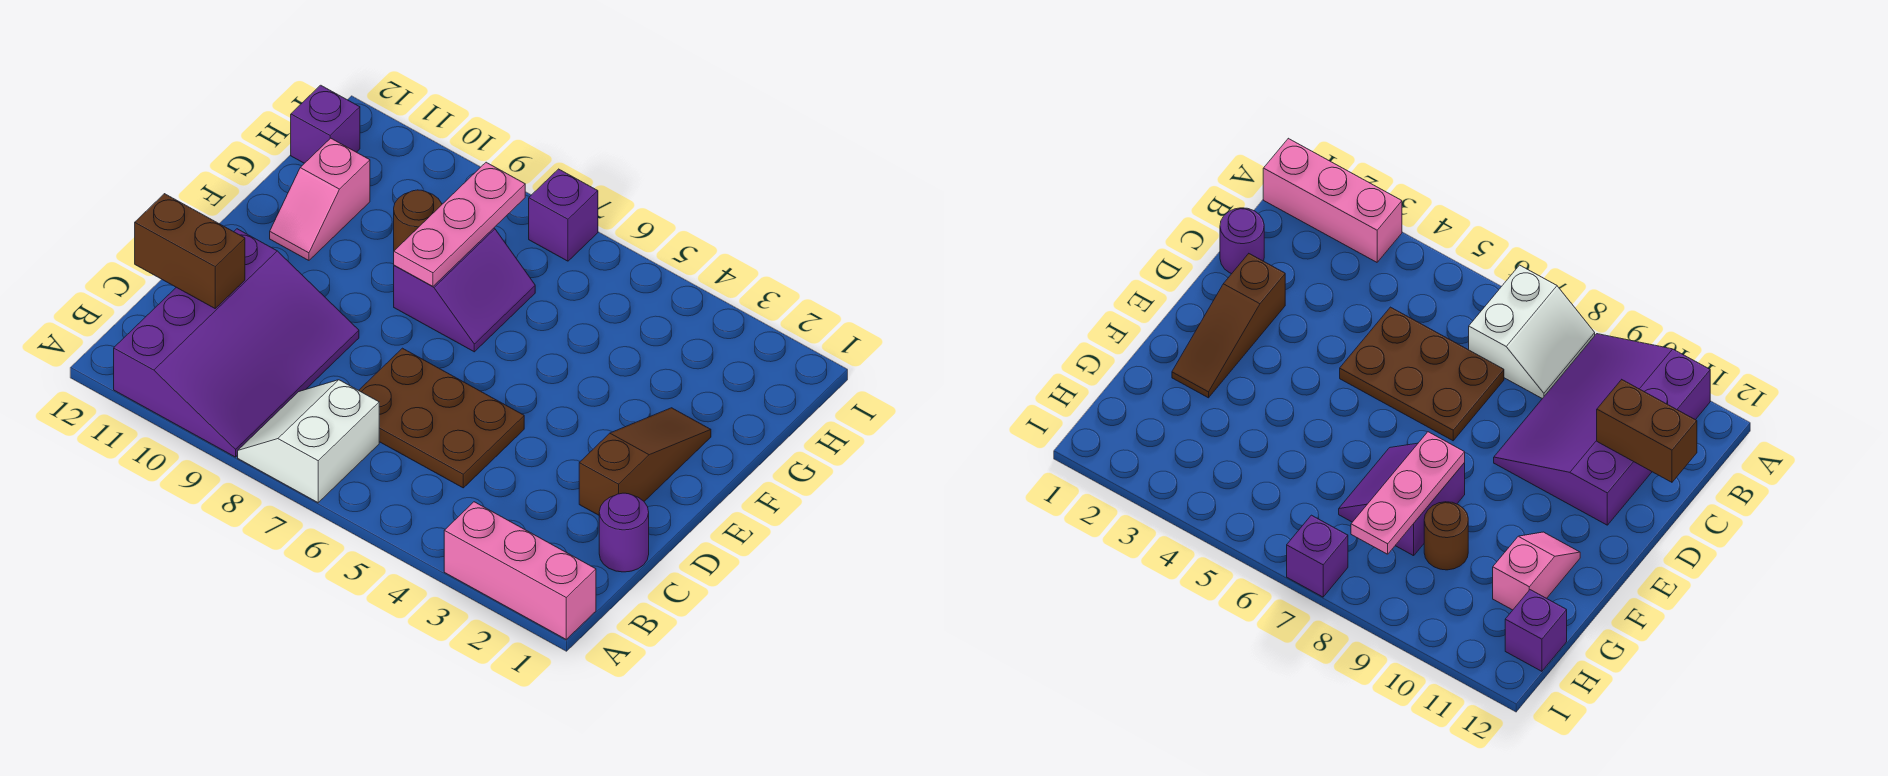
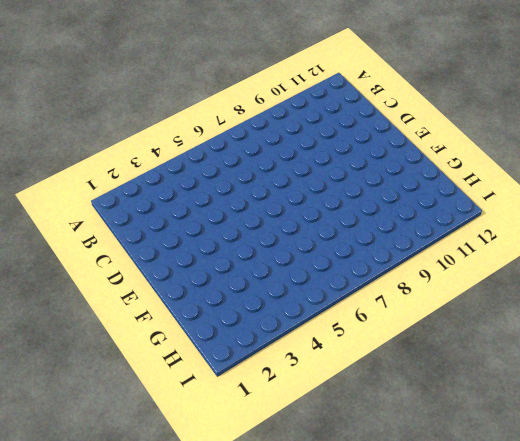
none -> pink brick A1:A3 level 1
none -> white slope A7:B8 level 1 top 7
none -> purple slope A9:D11 level 1 top 11

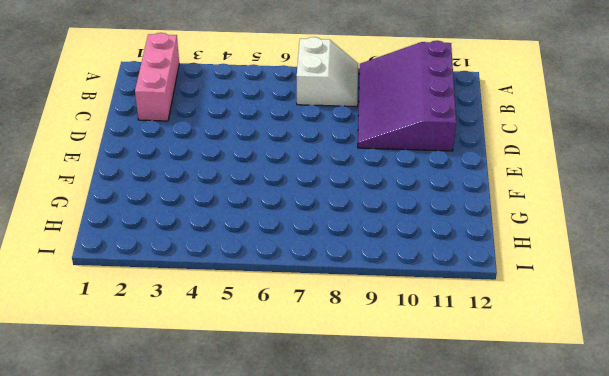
pink brick A2:C2 level 1 -> pink brick A1:A3 level 1
none -> purple round brick C1 level 1
none -> brown plate C5:D7 level 1
none -> brown slope D2:F2 level 1 top D

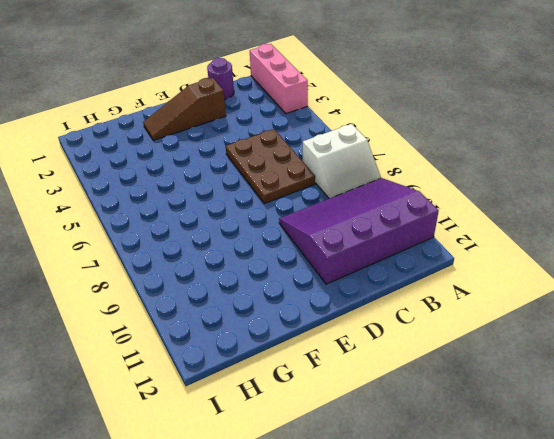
none -> purple slope F7:G8 level 1 top 8
none -> pink slope F11:G11 level 1 top G
none -> brown round brick G9 level 1

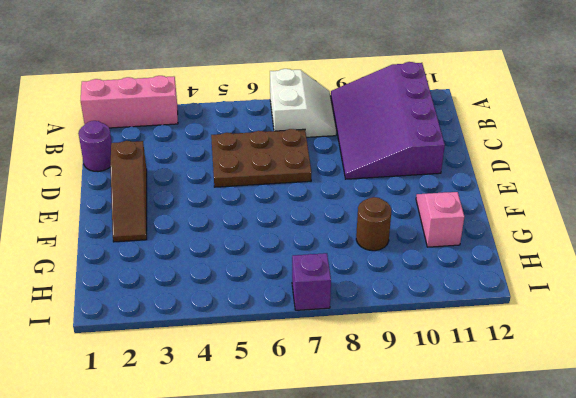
none -> purple slope F7:G8 level 1 top 8
none -> purple brick H12 level 1
none -> brown brick C11:C12 level 2

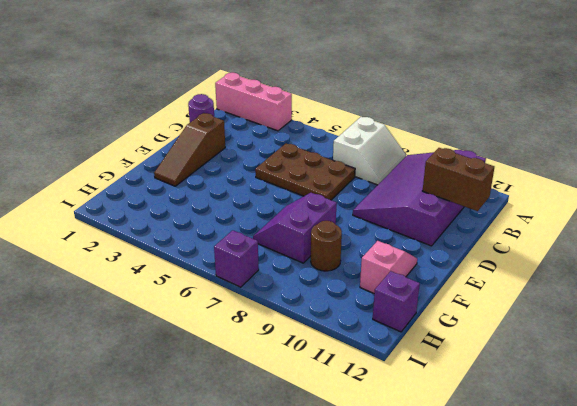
none -> pink plate F8:H8 level 2

